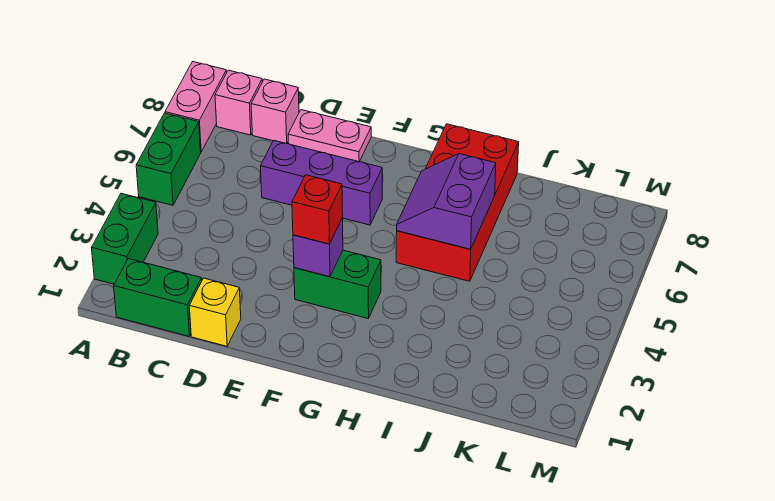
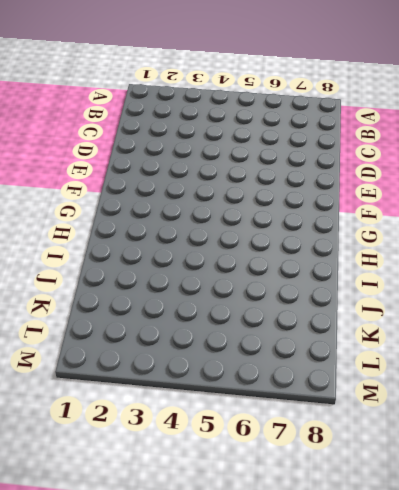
none -> green brick A2:A3 level 1
none -> green brick A5:A6 level 1
none -> pink brick A7:A8 level 1

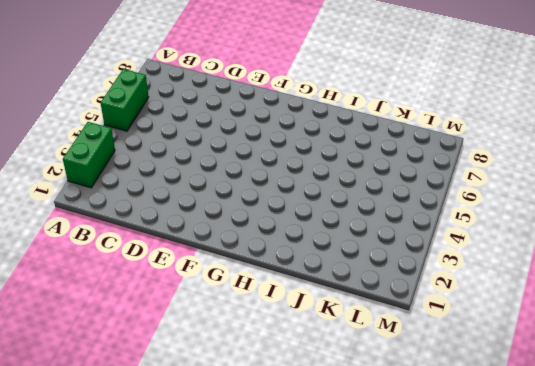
none -> pink brick A7:A8 level 1
none -> green brick B1:C1 level 1
none -> pink brick B8 level 1

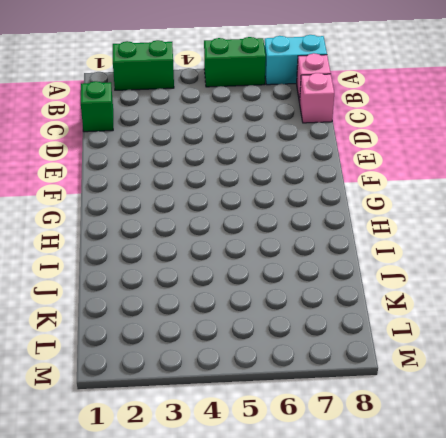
cyan brick A7:A8 level 1 -> pink brick A7:A8 level 1
green brick C1 level 1 -> green brick B1:C1 level 1
none -> yellow brick D1 level 1
none -> purple brick D6:F6 level 1
none -> pink plate D8:E8 level 1

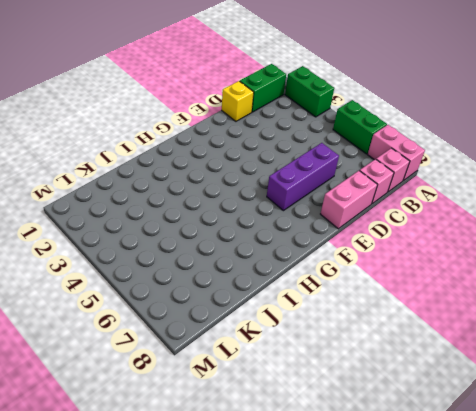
pink brick D8:E8 level 1 -> pink plate D8:E8 level 1
none -> green brick F3:G3 level 1
none -> red brick H5:I8 level 1
none -> purple brick F3 level 2

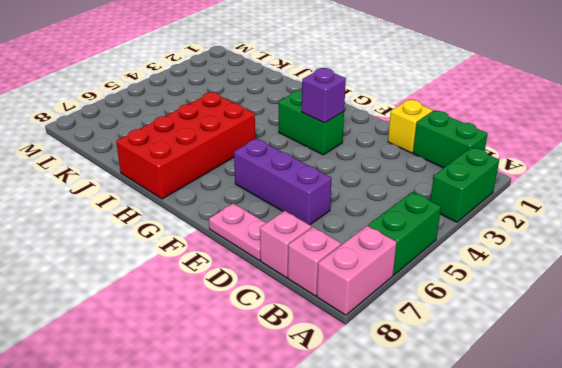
none -> purple slope H5:I6 level 2 top I
none -> red brick F3 level 3

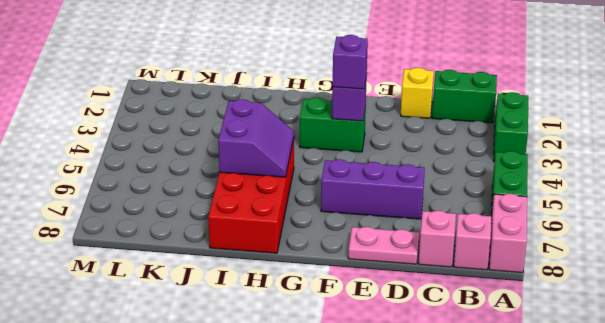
purple brick F3 level 3 -> red brick F3 level 3

